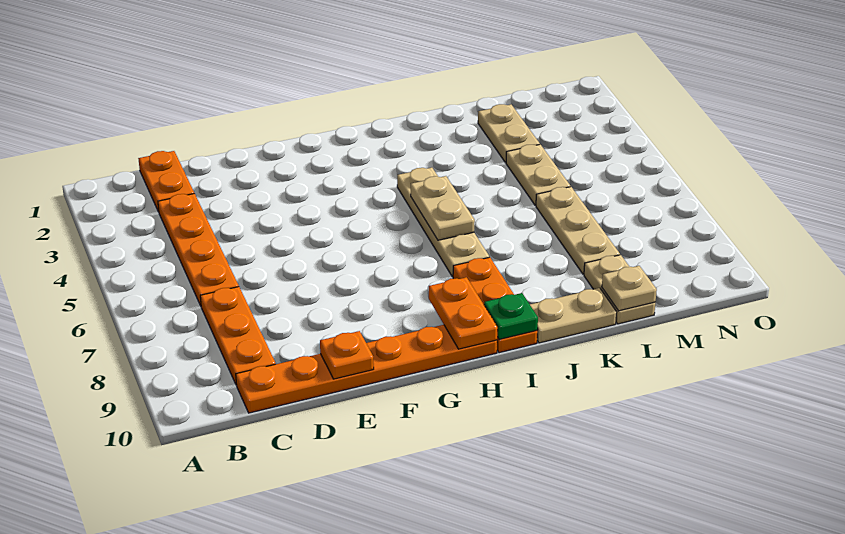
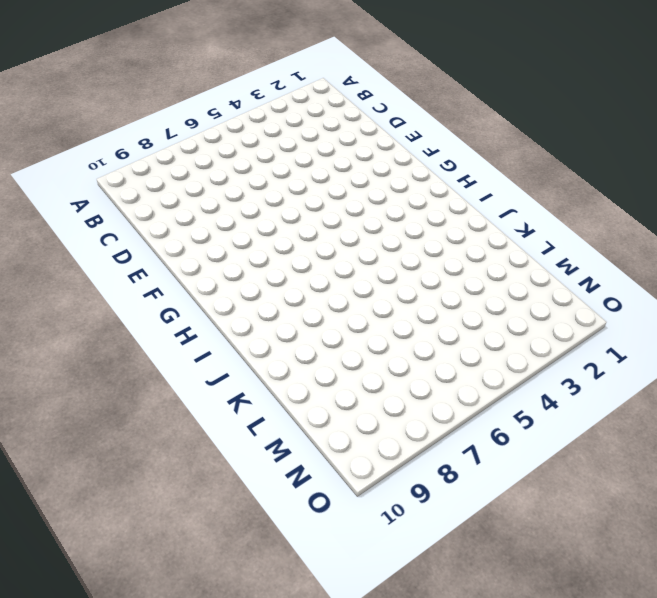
none -> orange plate C1:C2 level 1
none -> orange plate C3:C6 level 1
none -> orange plate C7:C9 level 1

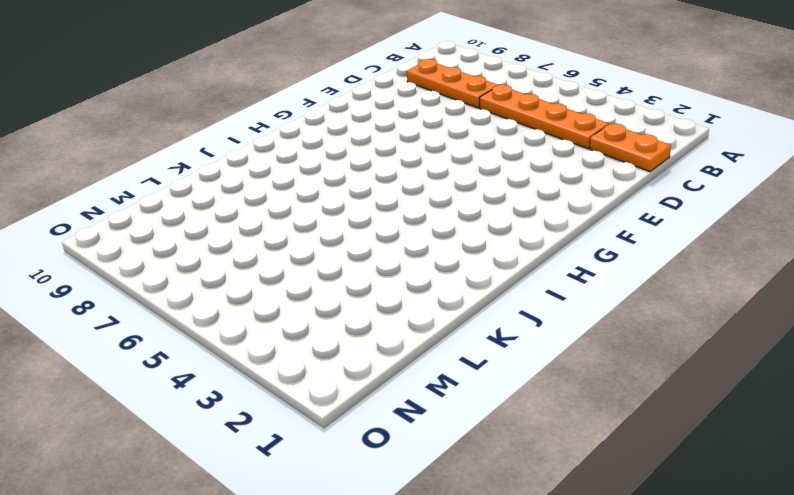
none -> orange plate C10:H10 level 1
none -> tan plate I4:I7 level 1
none -> orange plate I8:I10 level 1

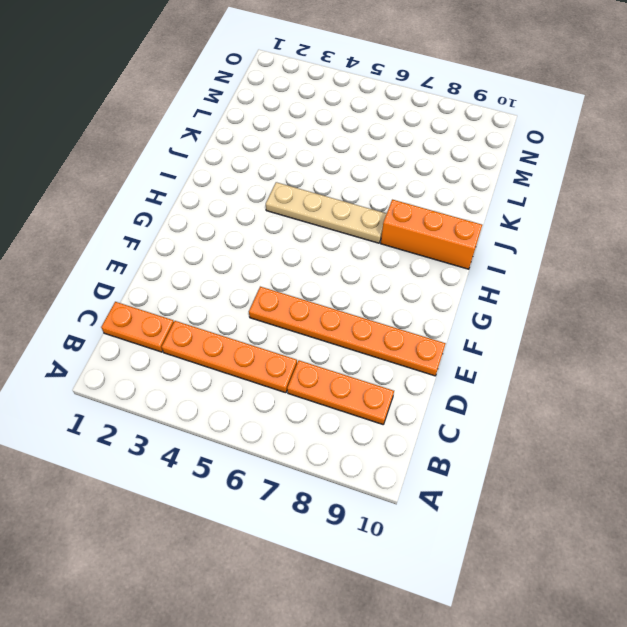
orange plate E5:E10 level 1 -> orange plate C10:H10 level 1
orange brick I8:I10 level 1 -> orange plate I8:I10 level 1
none -> tan plate J10:K10 level 1
none -> tan plate L2:L3 level 1
none -> tan plate L4:L5 level 1

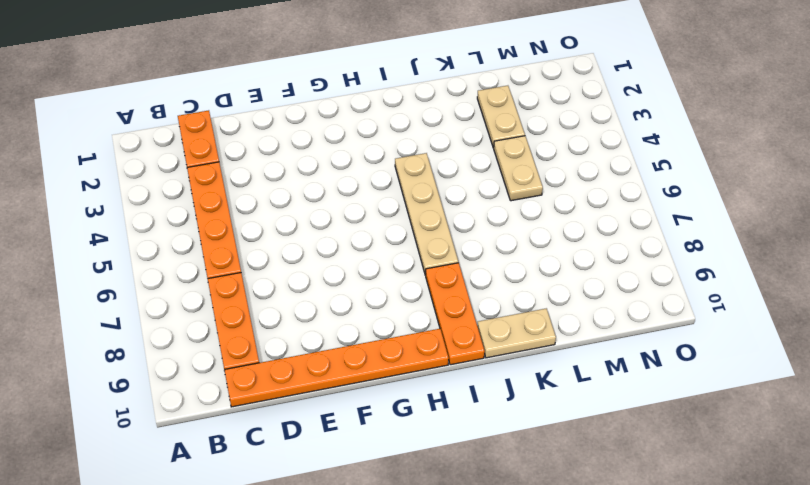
none -> tan plate L6:L8 level 1
none -> tan plate L9:L10 level 1
none -> orange plate E10 level 2

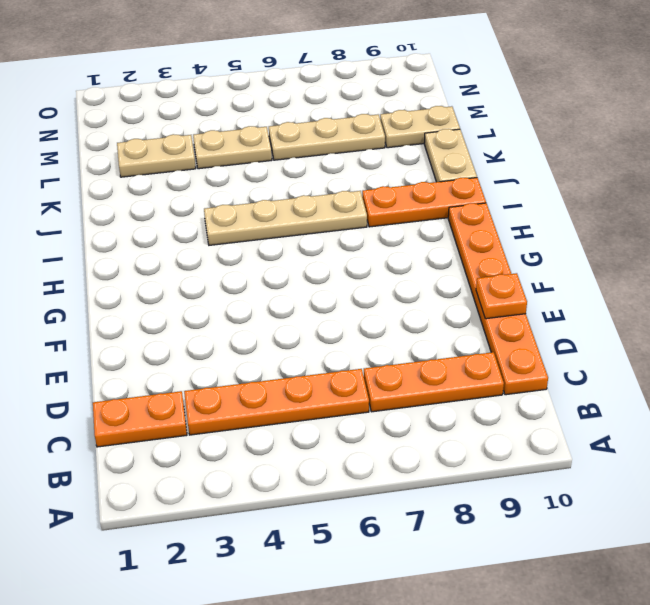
none -> orange plate H9:H10 level 2
none -> tan plate I5:I6 level 2
none -> green plate I10 level 2

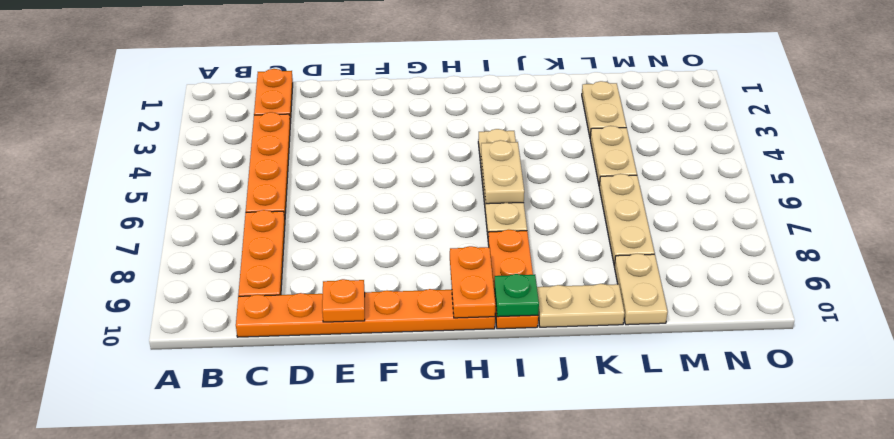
none -> tan plate L10 level 2

